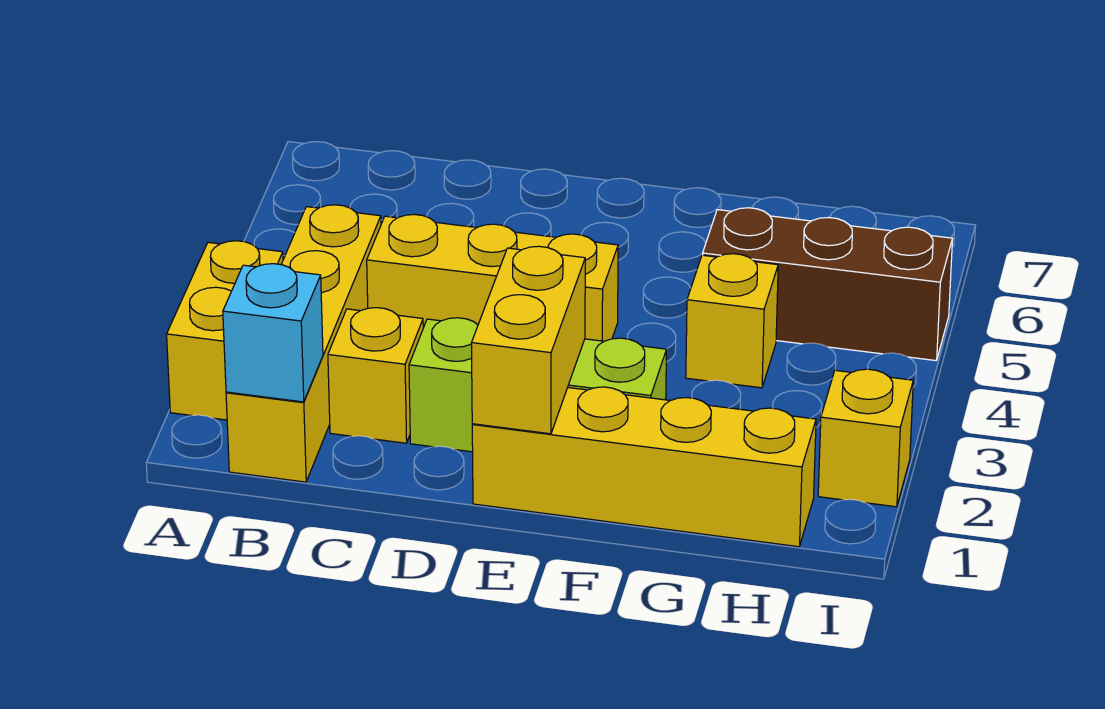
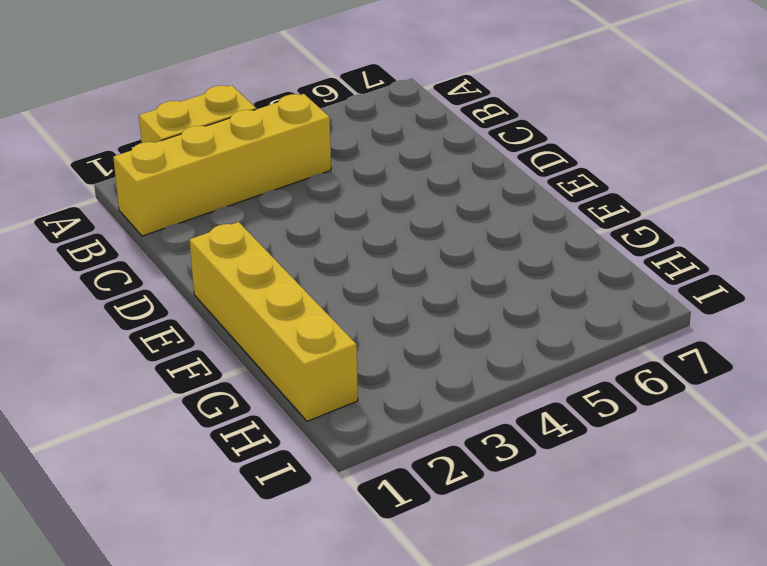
none -> yellow brick C2 level 1
none -> yellow brick C4:E4 level 1

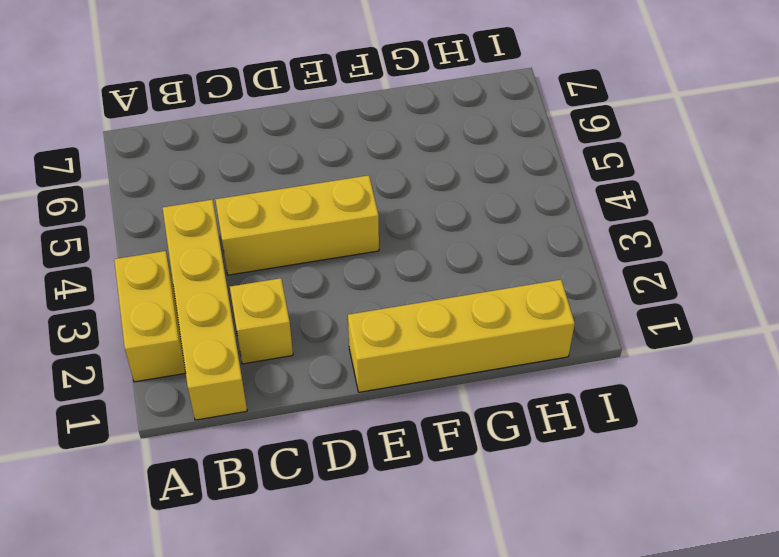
none -> lime brick D2:F2 level 1
none -> yellow brick G4 level 1

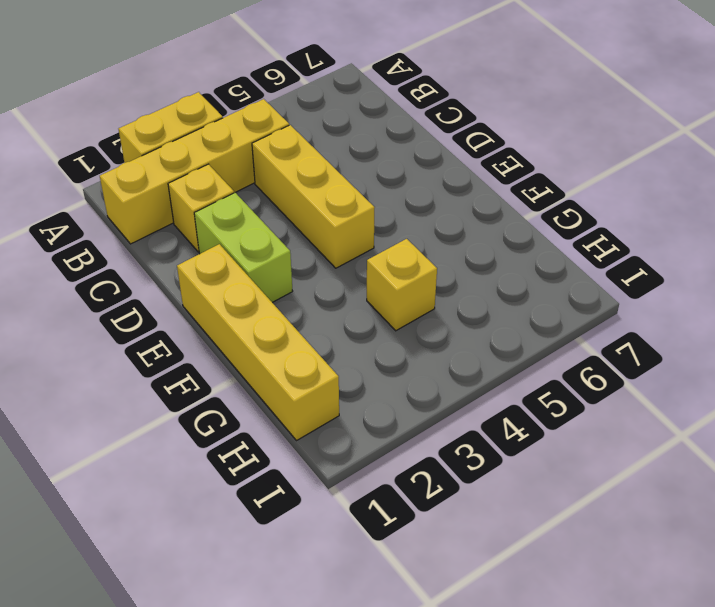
lime brick D2:E2 level 1 -> lime brick D2:F2 level 1
none -> brown brick G5:I5 level 1
none -> yellow brick I2 level 1

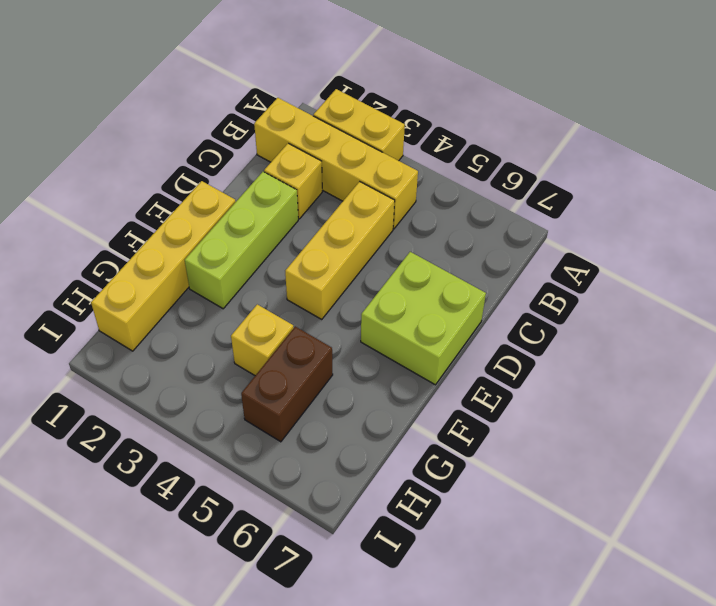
lime brick D6:E7 level 1 -> none
brown brick G5:H5 level 1 -> brown brick G5:I5 level 1
none -> yellow brick I2 level 1
none -> cyan brick B1 level 2

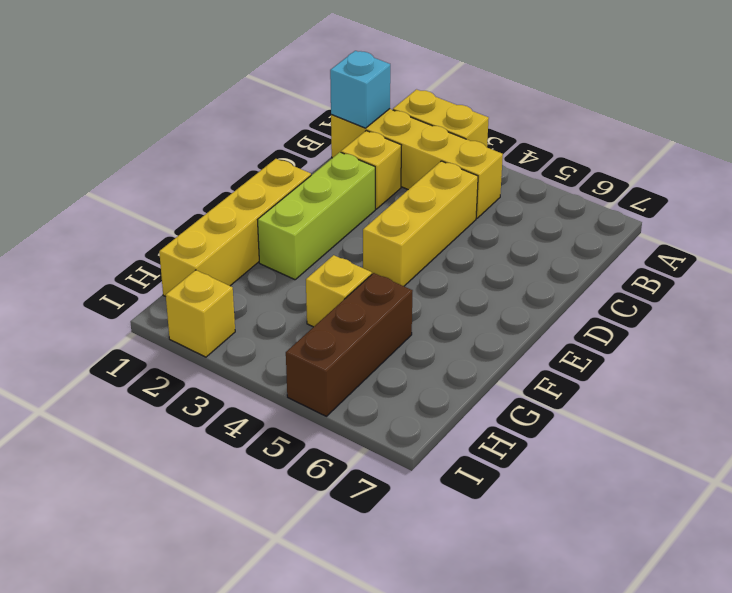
none -> yellow brick E1:E2 level 2

